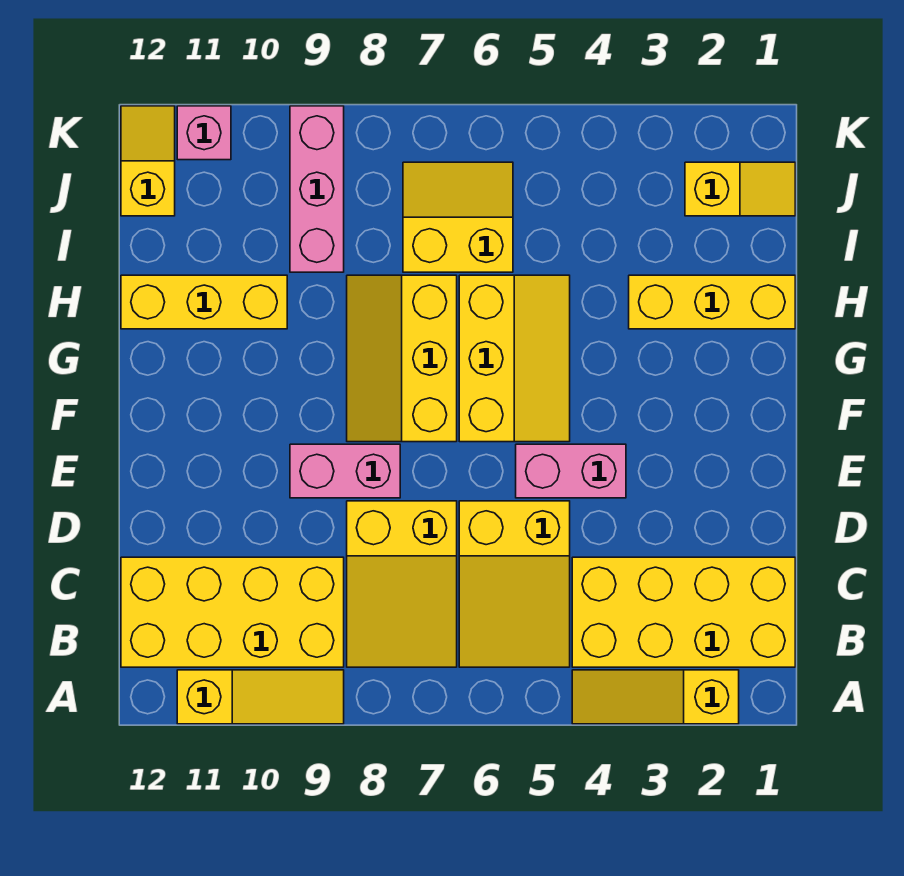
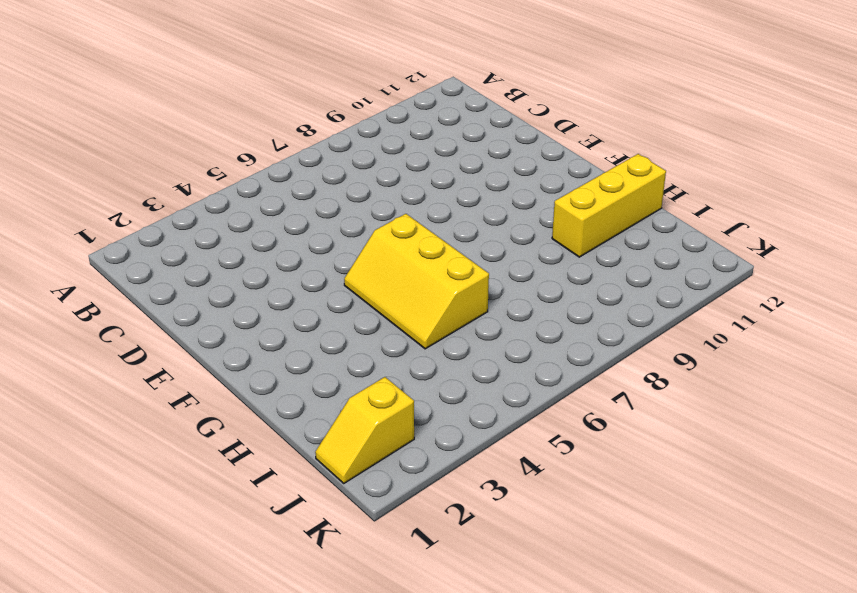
none -> yellow slope A2:A4 level 1 top 2
none -> yellow slope A9:A11 level 1 top 11
none -> yellow brick B1:C4 level 1

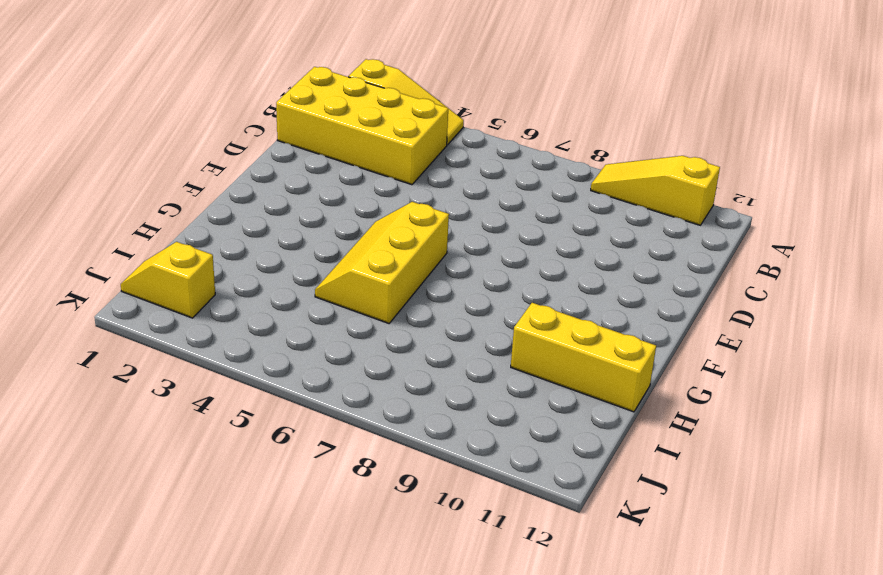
none -> yellow slope B5:D6 level 1 top D
none -> yellow slope B7:D8 level 1 top D
none -> yellow brick B9:C12 level 1

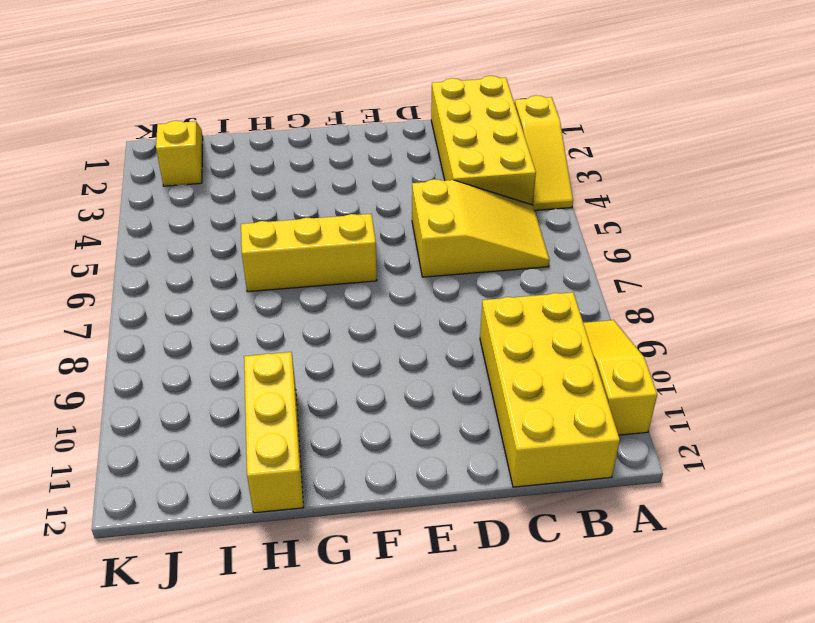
none -> yellow slope B7:D8 level 1 top D
none -> pink brick E4:E5 level 1
none -> pink brick E8:E9 level 1

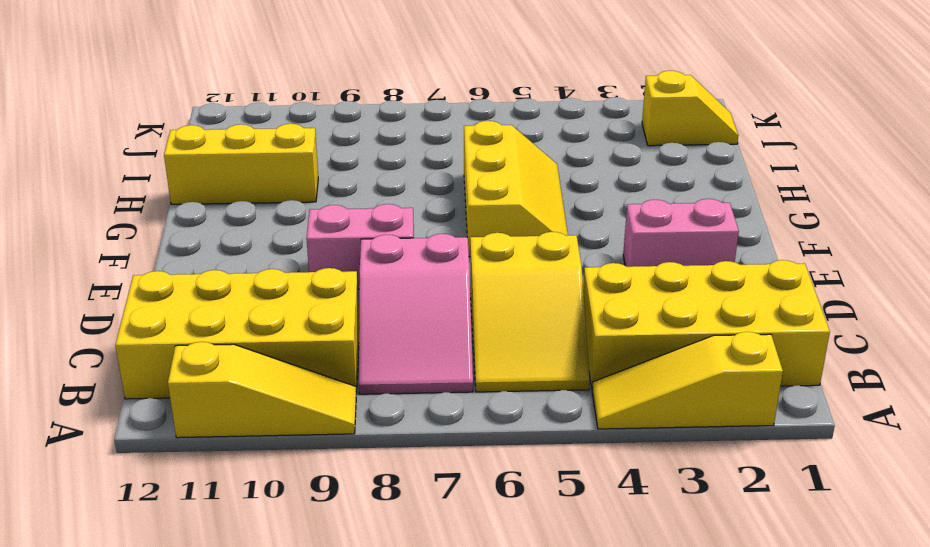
pink slope B7:D8 level 1 top D -> yellow slope B7:D8 level 1 top D
pink brick E2:E3 level 1 -> pink brick E4:E5 level 1
none -> yellow slope F7:H8 level 1 top 7
none -> yellow brick H1:H3 level 1
none -> yellow slope I6:J7 level 1 top I

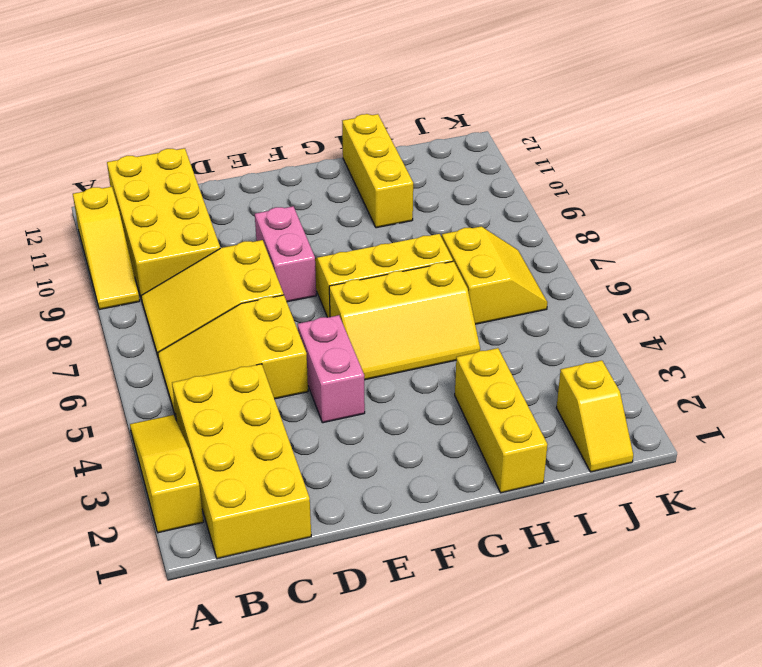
none -> pink brick I9:K9 level 1
none -> yellow slope J12:K12 level 1 top J
none -> pink brick K11 level 1

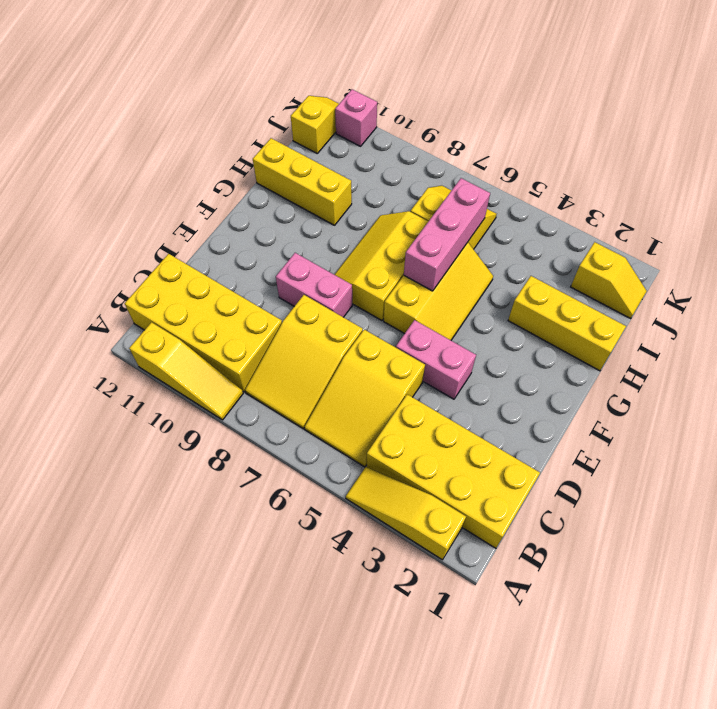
pink brick G6:I6 level 2 -> pink brick I9:K9 level 1

